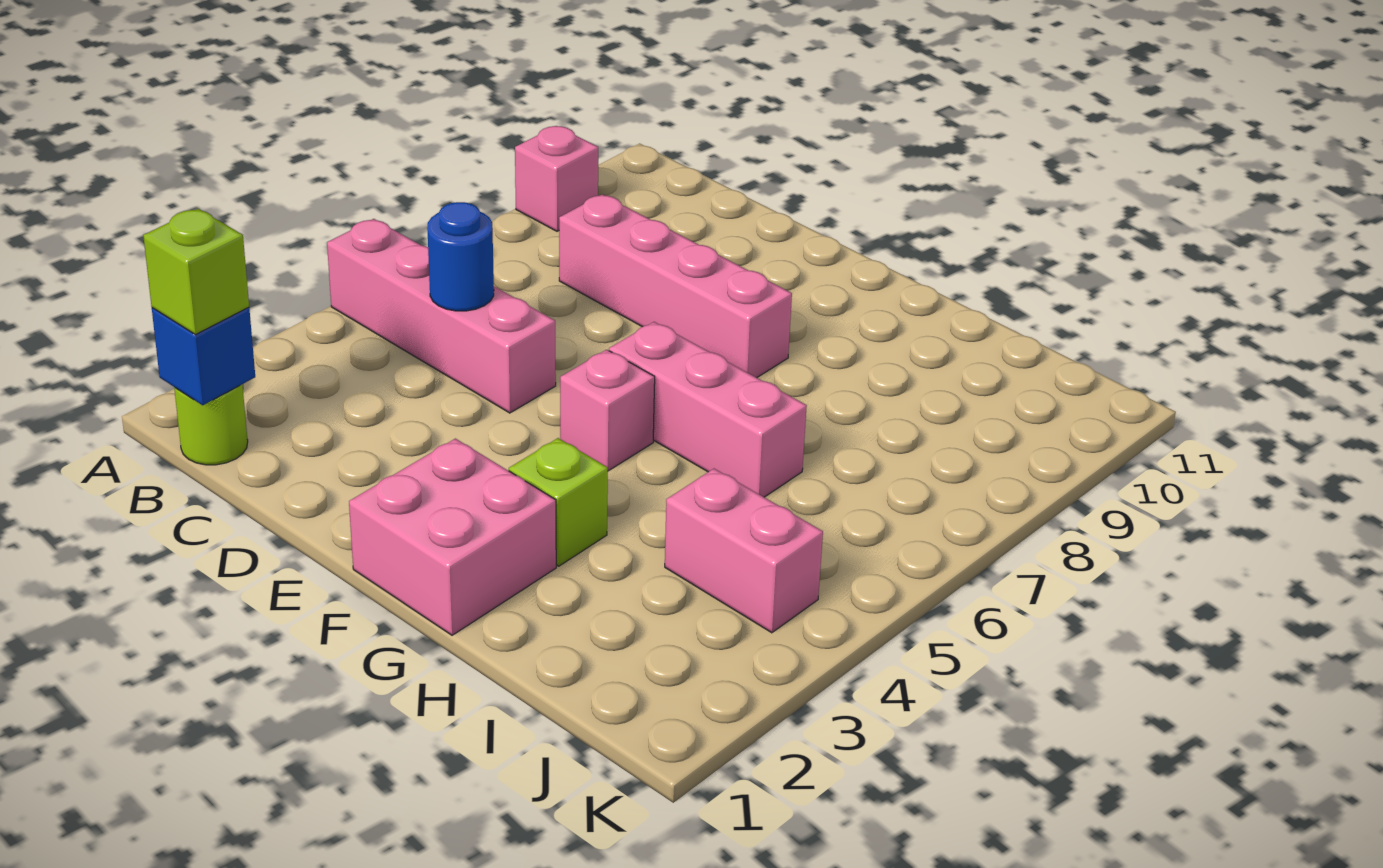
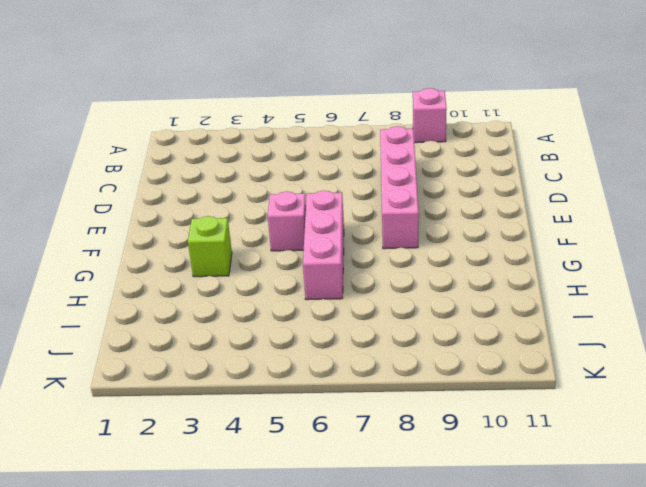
none -> pink brick A5:D5 level 1
none -> lime round brick B1 level 1
none -> pink brick F1:G2 level 1

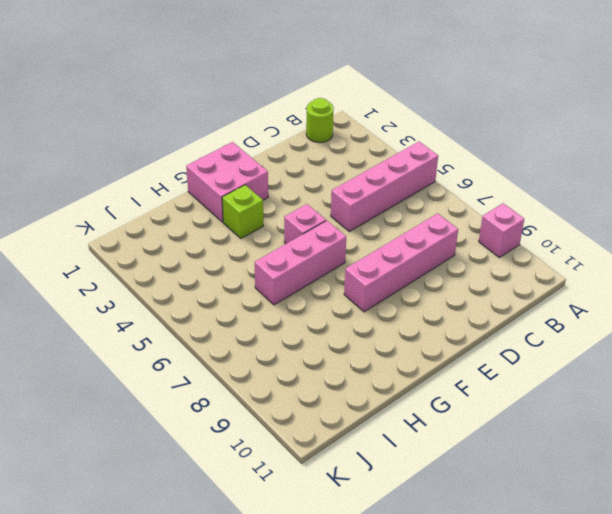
none -> pink brick I4:J4 level 1
none -> blue brick B1 level 2
none -> blue round brick C5 level 2

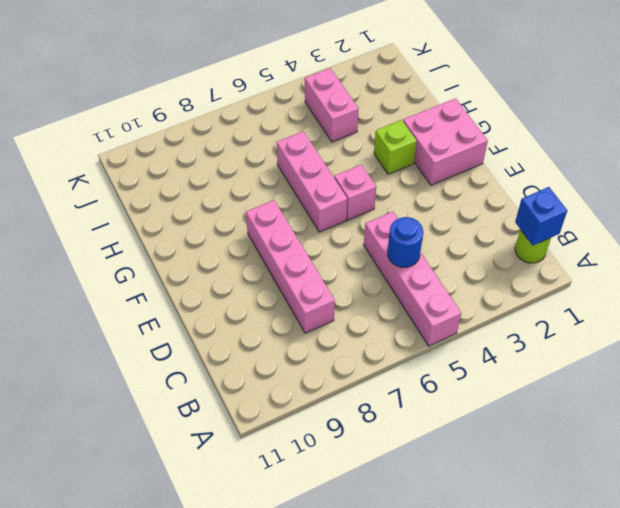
none -> pink brick A9 level 1
none -> lime brick B1 level 3

